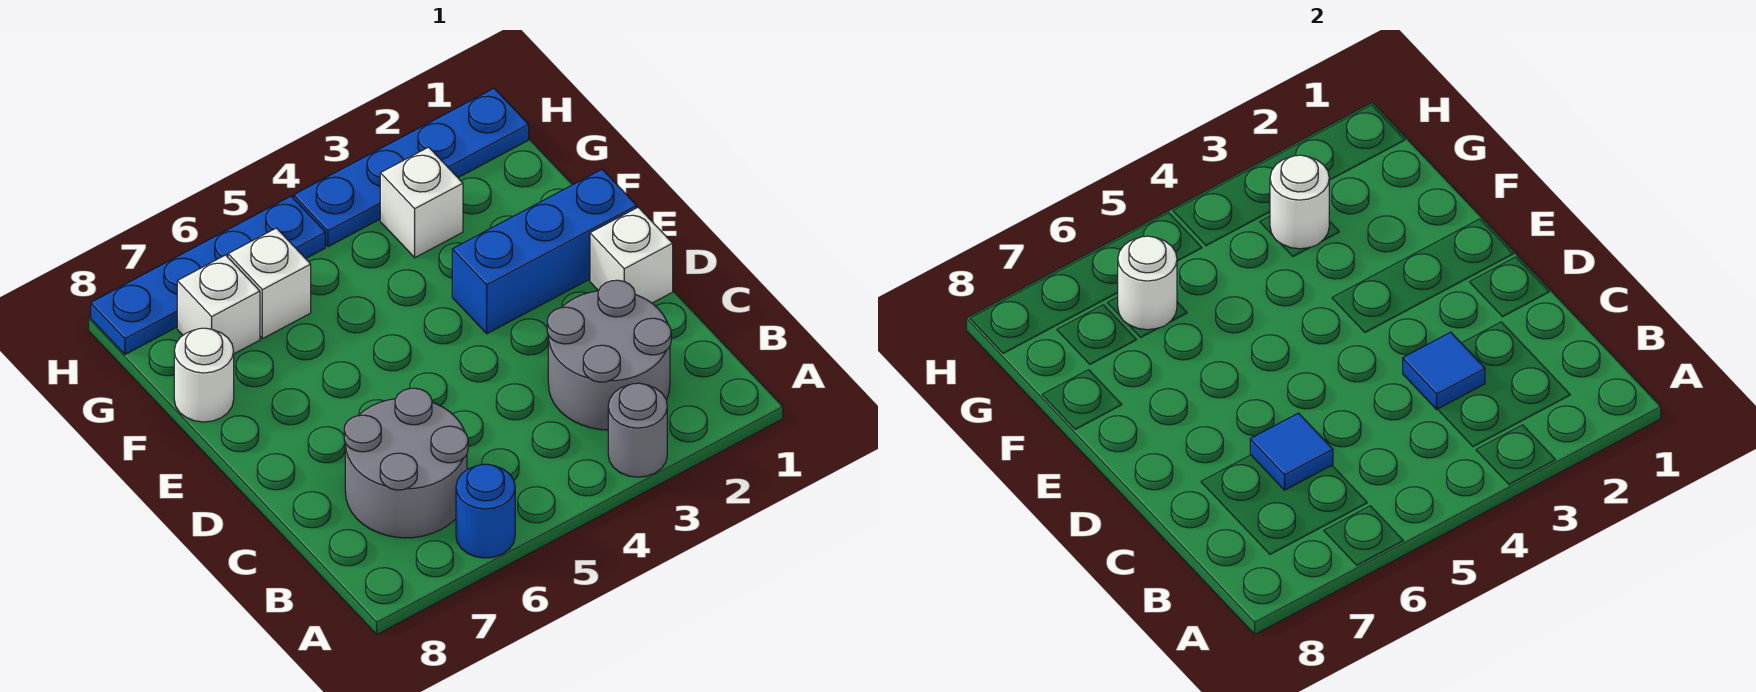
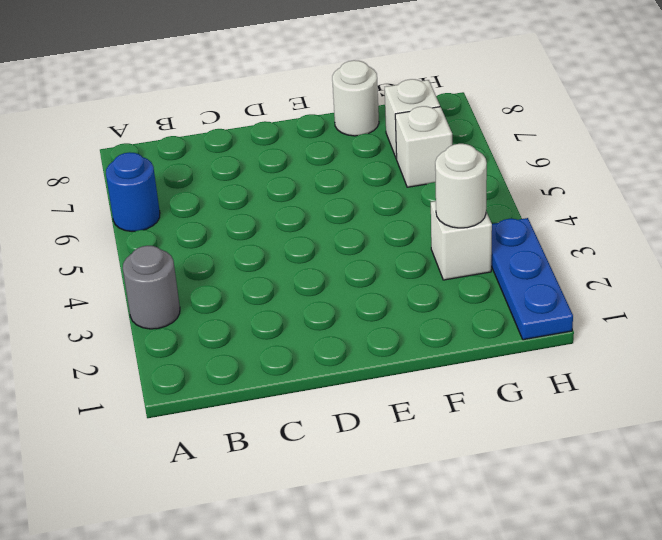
blue plate H1:H3 level 1 -> blue plate H1:H4 level 1
none -> grey round brick B2:C3 level 1
none -> grey round brick B6:C7 level 1
none -> white brick D1 level 1

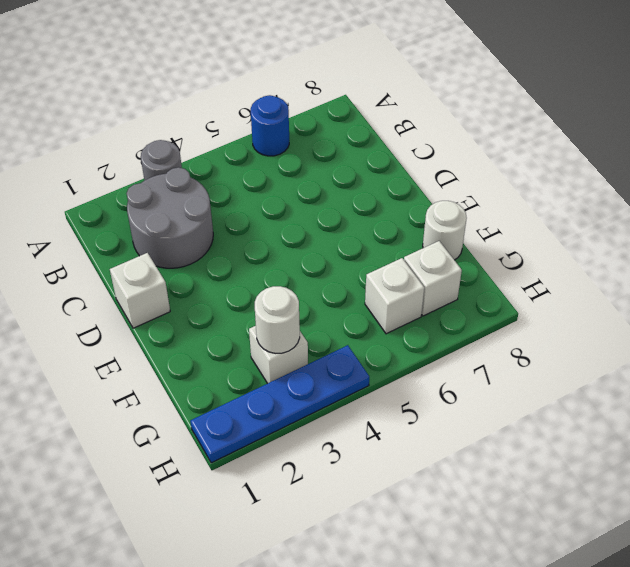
none -> grey round brick B6:C7 level 1
none -> blue brick E1:E3 level 1
none -> blue plate H5:H8 level 1

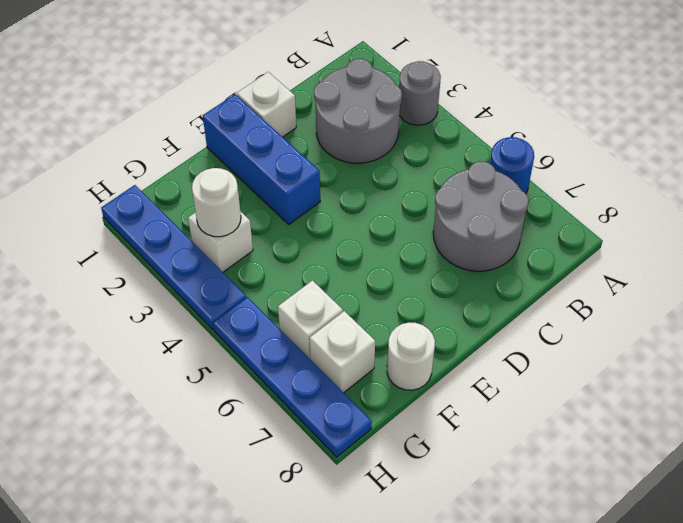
none -> blue tile C3 level 2
none -> blue tile C6 level 2
none -> white round brick G6 level 2

